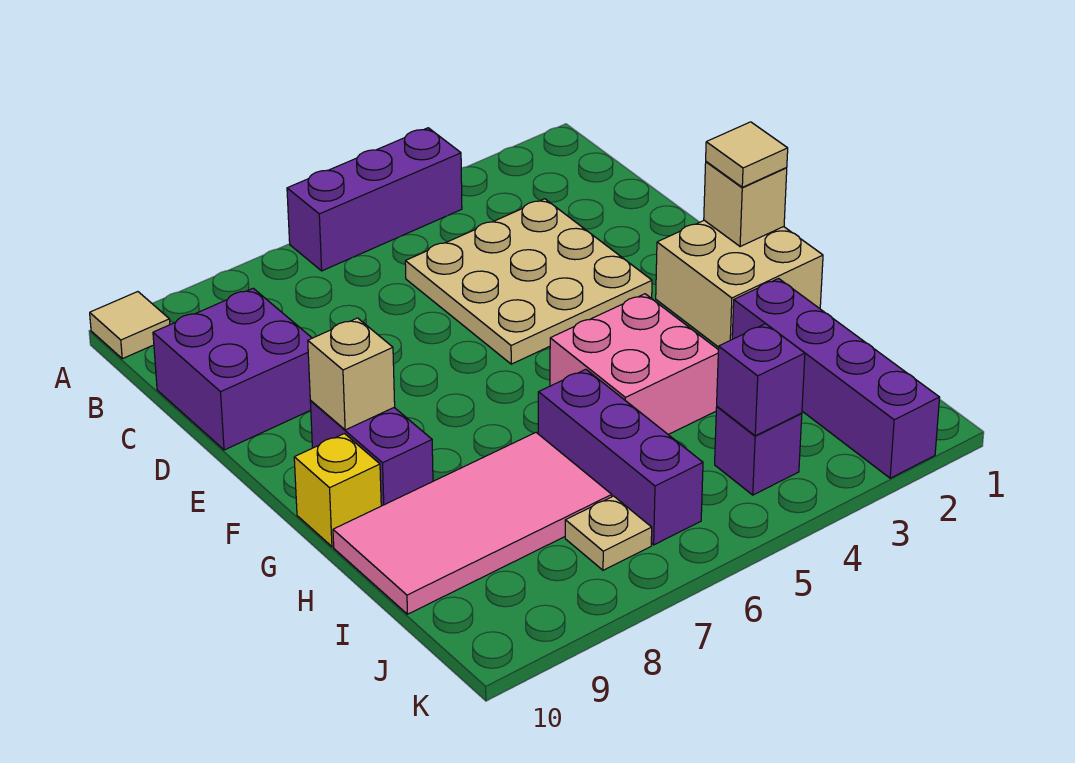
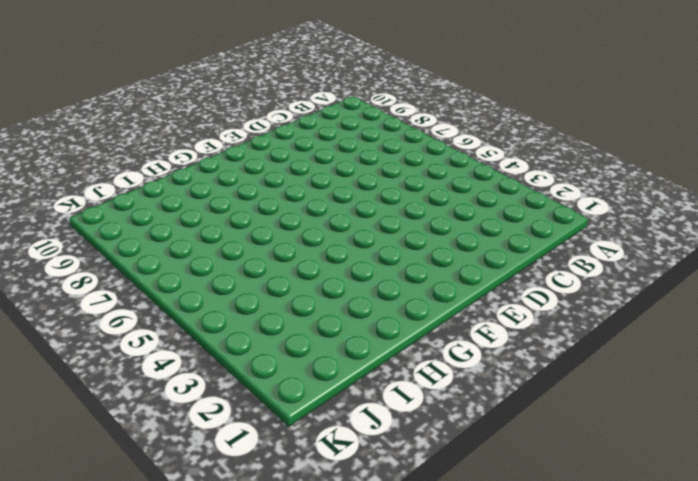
none -> purple brick A4:A6 level 1
none -> tan tile A10 level 1
none -> tan plate C3:E5 level 1

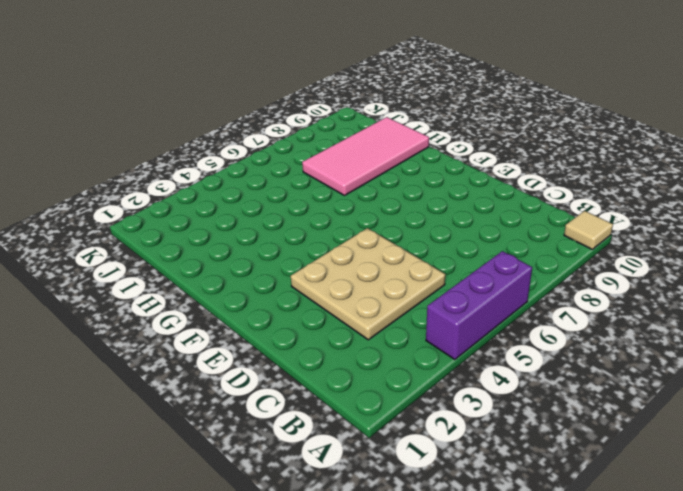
none -> purple brick C9:D10 level 1
none -> tan brick F1:G2 level 1
none -> purple brick F9:G9 level 1

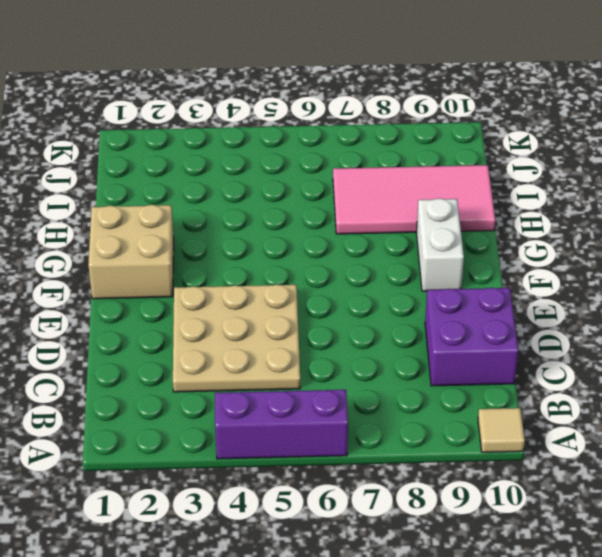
white brick F9:G9 level 1 -> purple brick F9:G9 level 1
none -> pink brick G4:H5 level 1
none -> yellow brick G10 level 1
none -> purple brick H2:K2 level 1

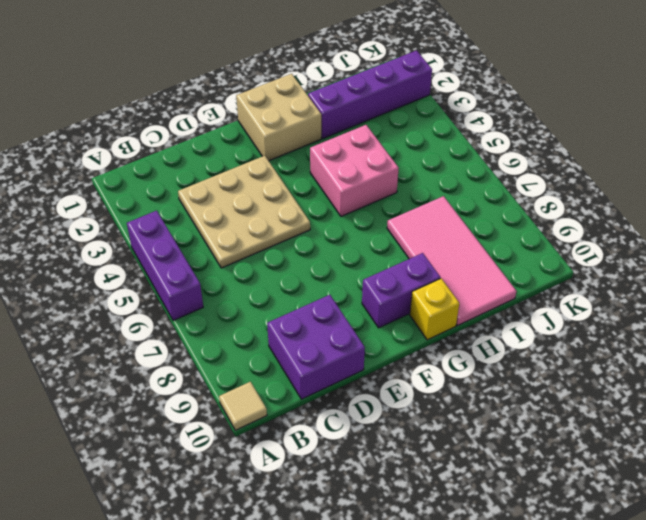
none -> purple brick H6:J6 level 1
none -> purple brick J4 level 1
none -> tan plate J7 level 1

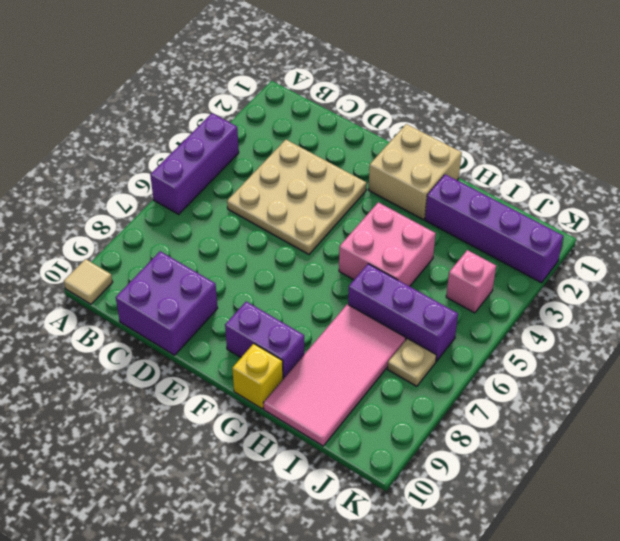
pink brick J4 level 1 -> purple brick J4 level 1
none -> tan brick F1 level 2
none -> tan brick F9 level 2
none -> purple brick J4 level 2

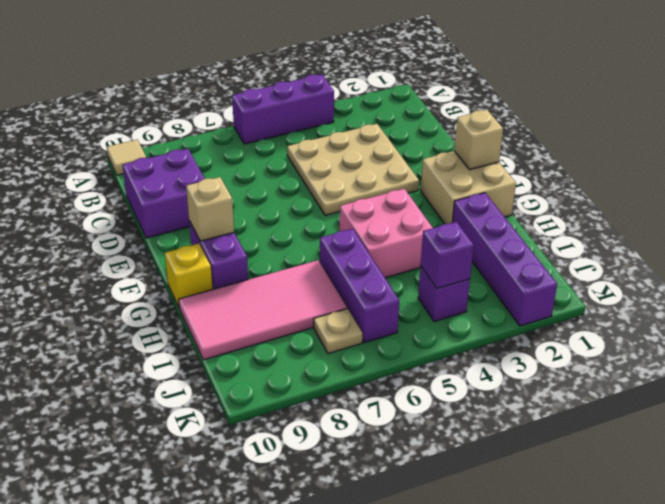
none -> tan tile F1 level 3

